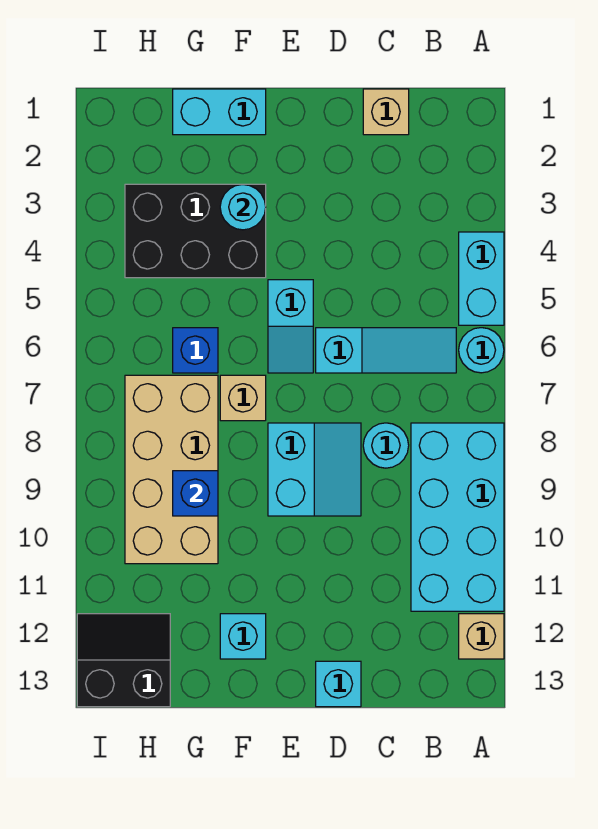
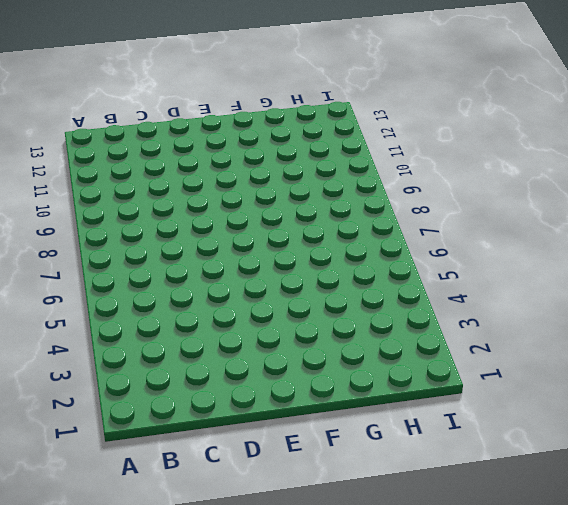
none -> cyan brick A4:A5 level 1
none -> cyan round brick A6 level 1
none -> cyan brick A8:B11 level 1

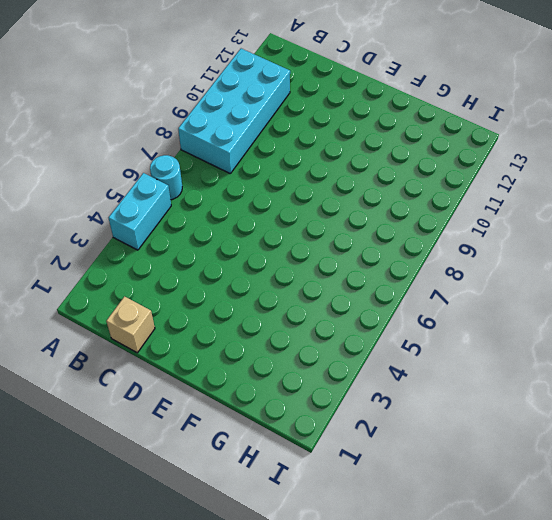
none -> tan brick A12 level 1
none -> cyan slope B6:D6 level 1 top D
none -> cyan round brick C8 level 1

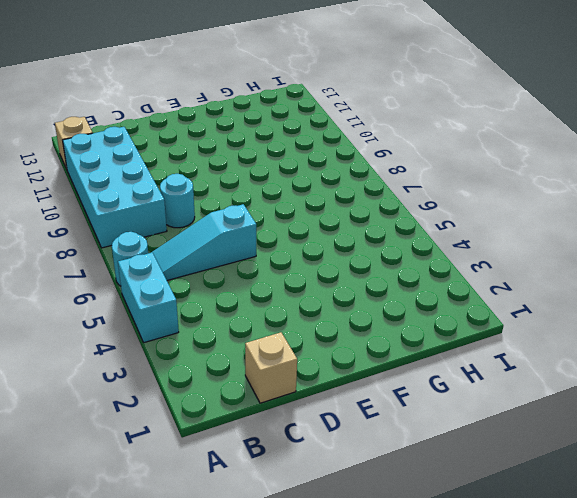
none -> cyan slope D8:E9 level 1 top E
none -> cyan brick D13 level 1
none -> cyan slope E5:E6 level 1 top 5

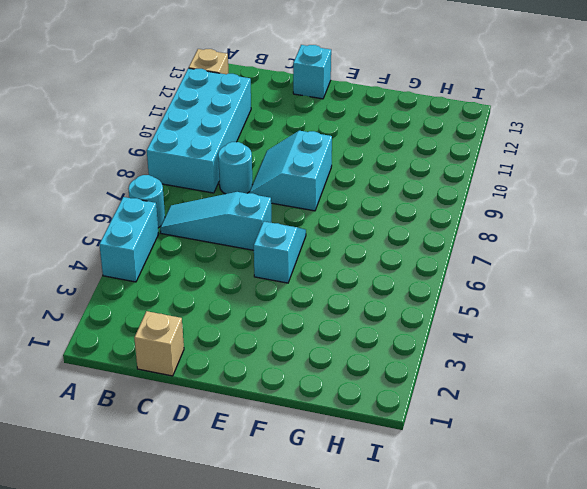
none -> cyan brick F1:G1 level 1
none -> black brick F3:H4 level 1
none -> tan brick F7 level 1

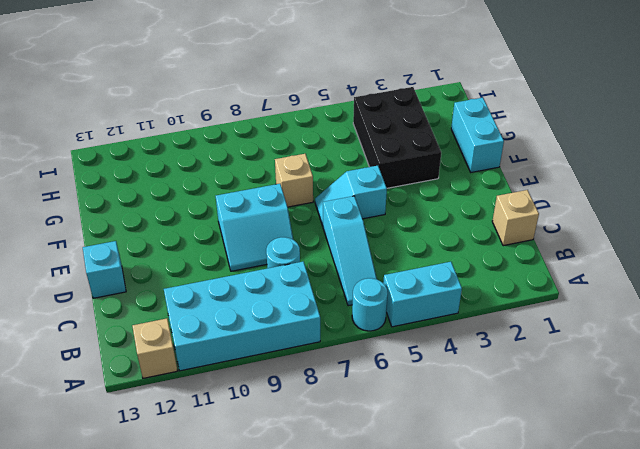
none -> cyan brick F12 level 1
none -> blue brick G6 level 1
none -> tan brick G7:H10 level 1

